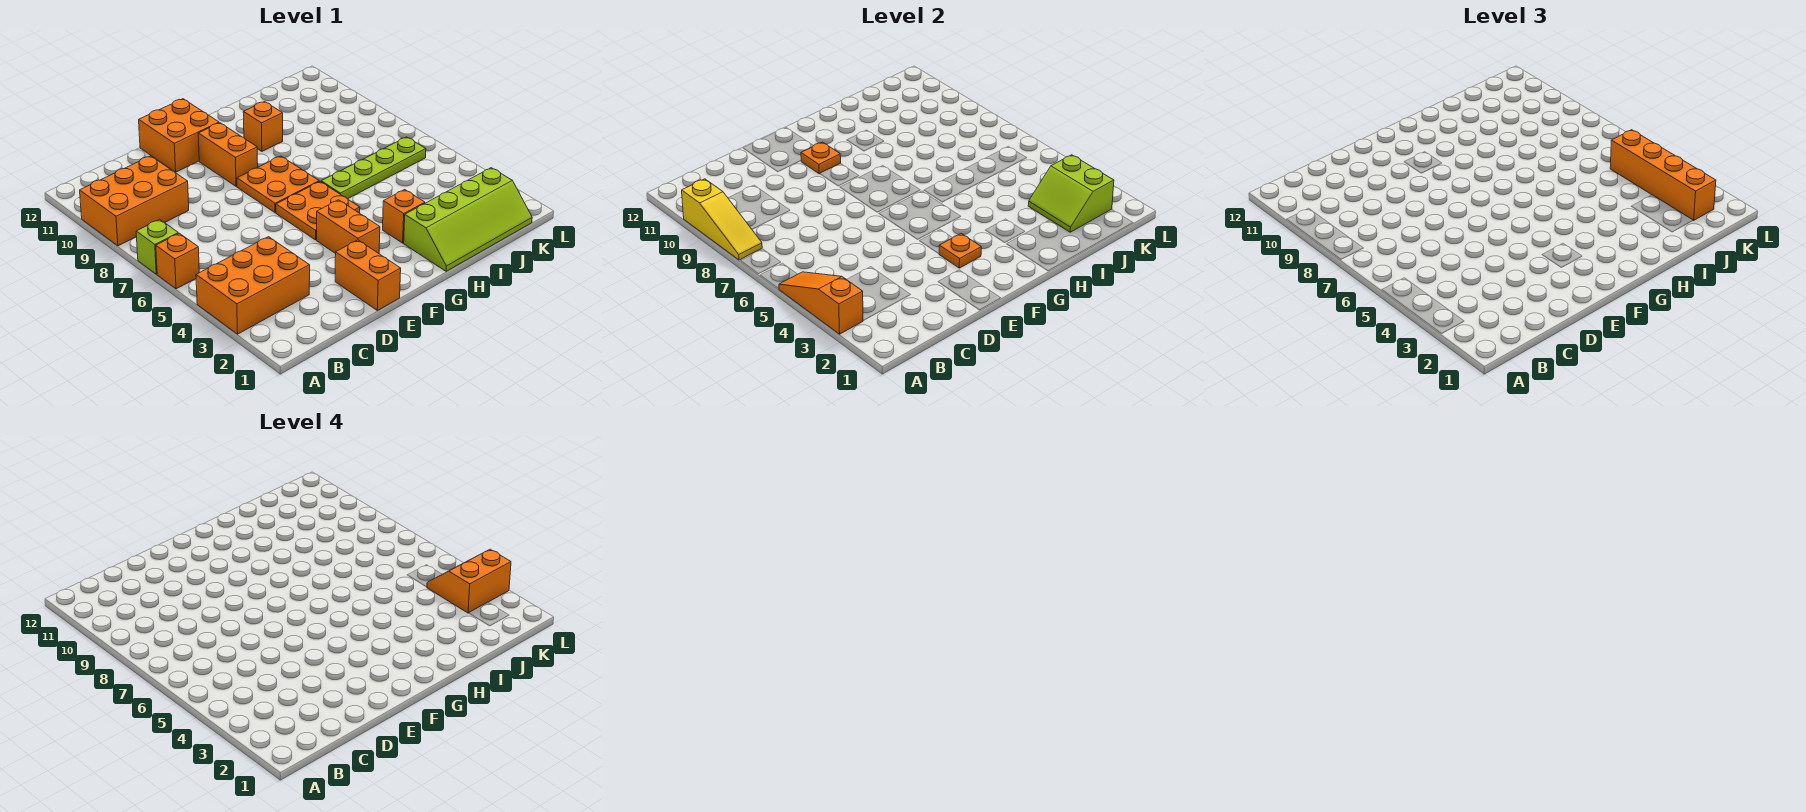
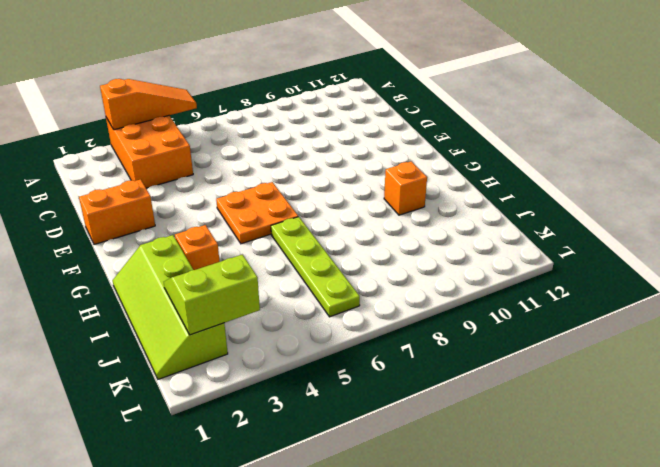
none -> orange brick A6 level 1
none -> lime brick A7 level 1
none -> orange brick A9:C10 level 1

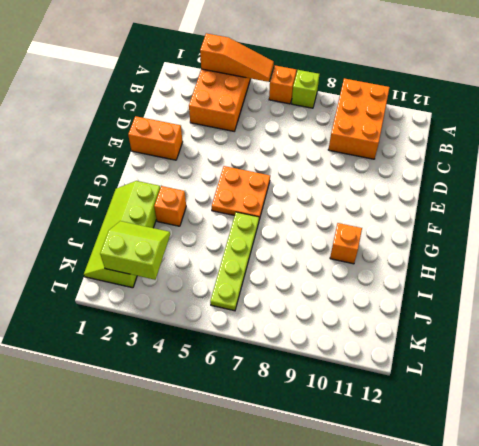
none -> orange brick E11:F12 level 1
none -> orange brick F3:F4 level 1
none -> orange plate F7:G8 level 1

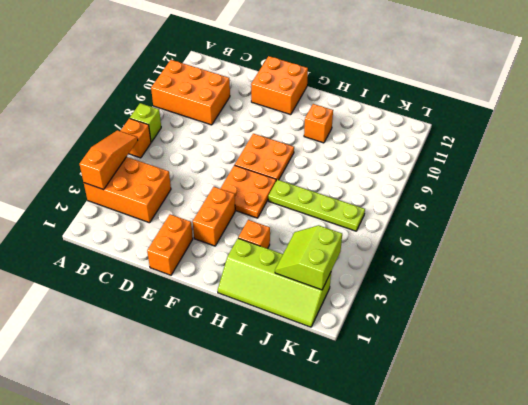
none -> orange brick F9:F10 level 1
none -> yellow slope A8:A10 level 2 top 10
none -> orange plate F3 level 2

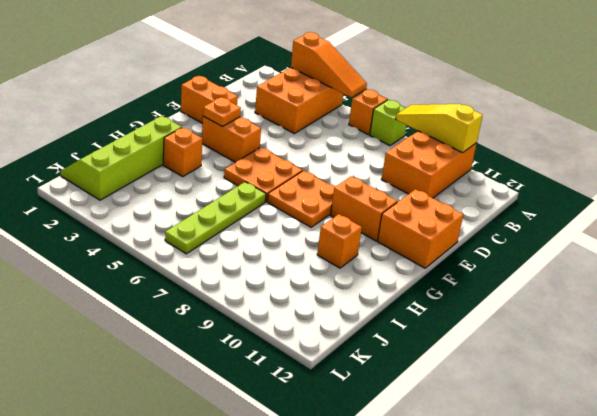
none -> orange plate F10 level 2
none -> lime slope J2:K3 level 2 top K
none -> orange brick K2:K5 level 3

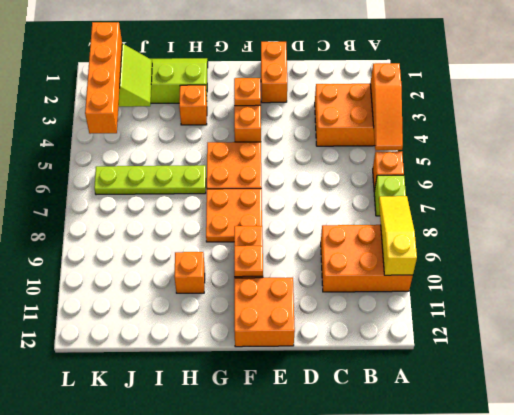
none -> orange slope K3:L4 level 4 top 3

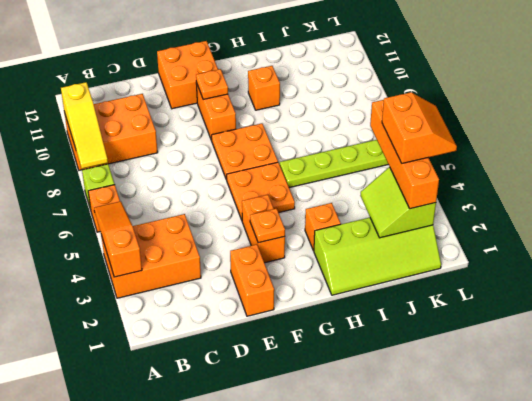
orange slope K3:L4 level 4 top K -> orange slope K3:L4 level 4 top 3

